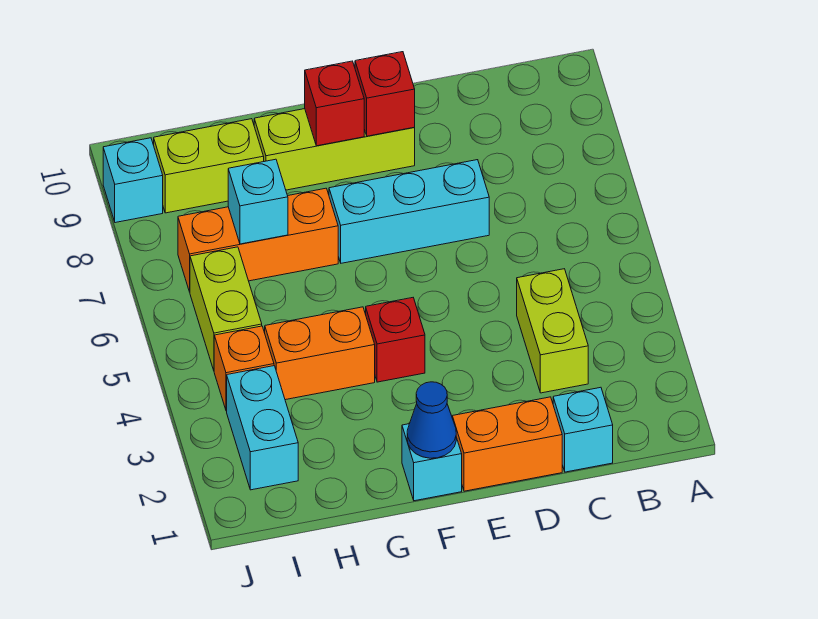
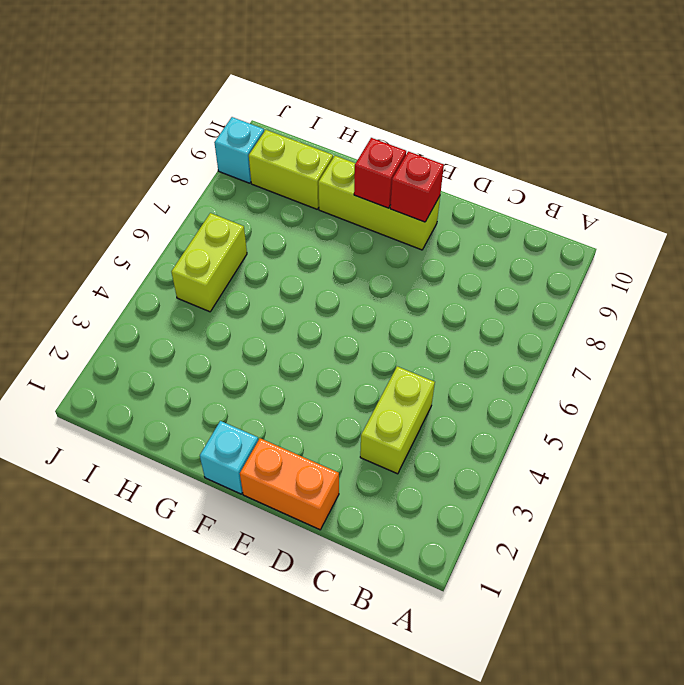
none -> cyan brick C1 level 1
none -> cyan brick D7:F7 level 1
none -> red brick F4 level 1

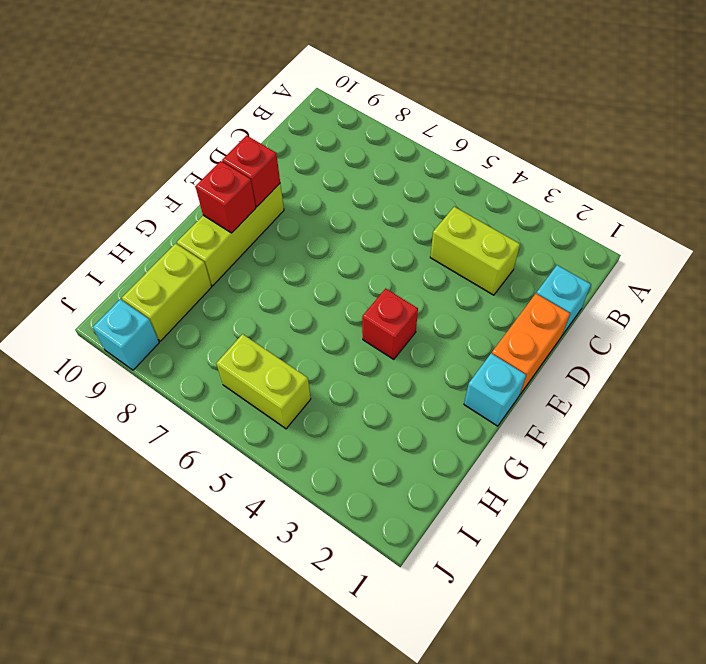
none -> cyan brick D7:F7 level 1
none -> orange brick G4:H4 level 1
none -> orange brick G7:I7 level 1

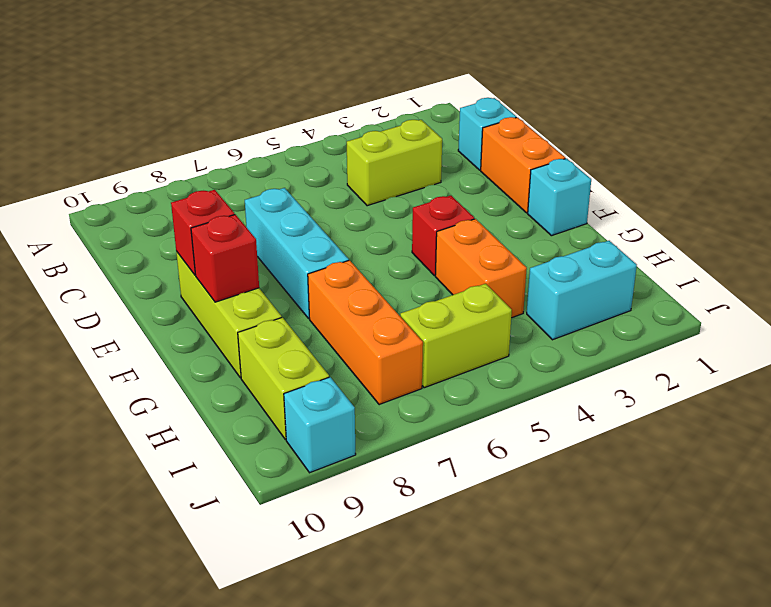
none -> orange brick I4 level 1
none -> blue cone F1 level 2
none -> cyan brick H7 level 2

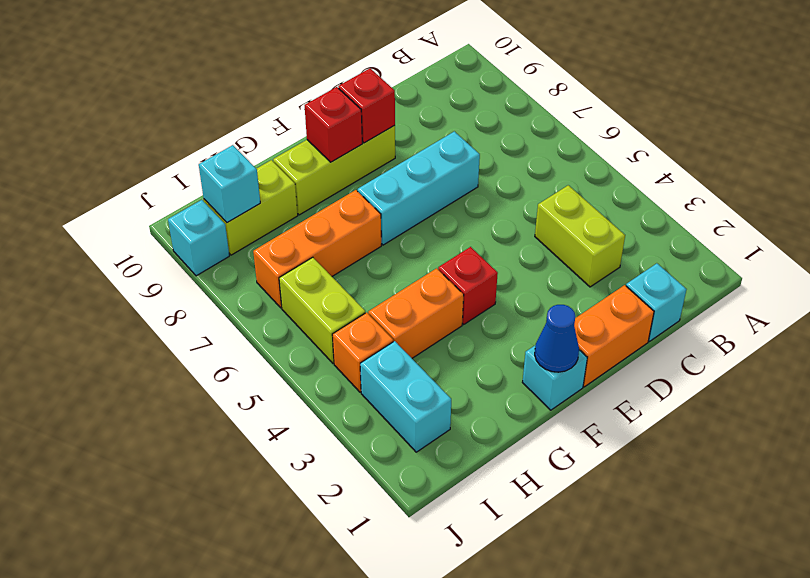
cyan brick I9 level 2 -> cyan brick H7 level 2

